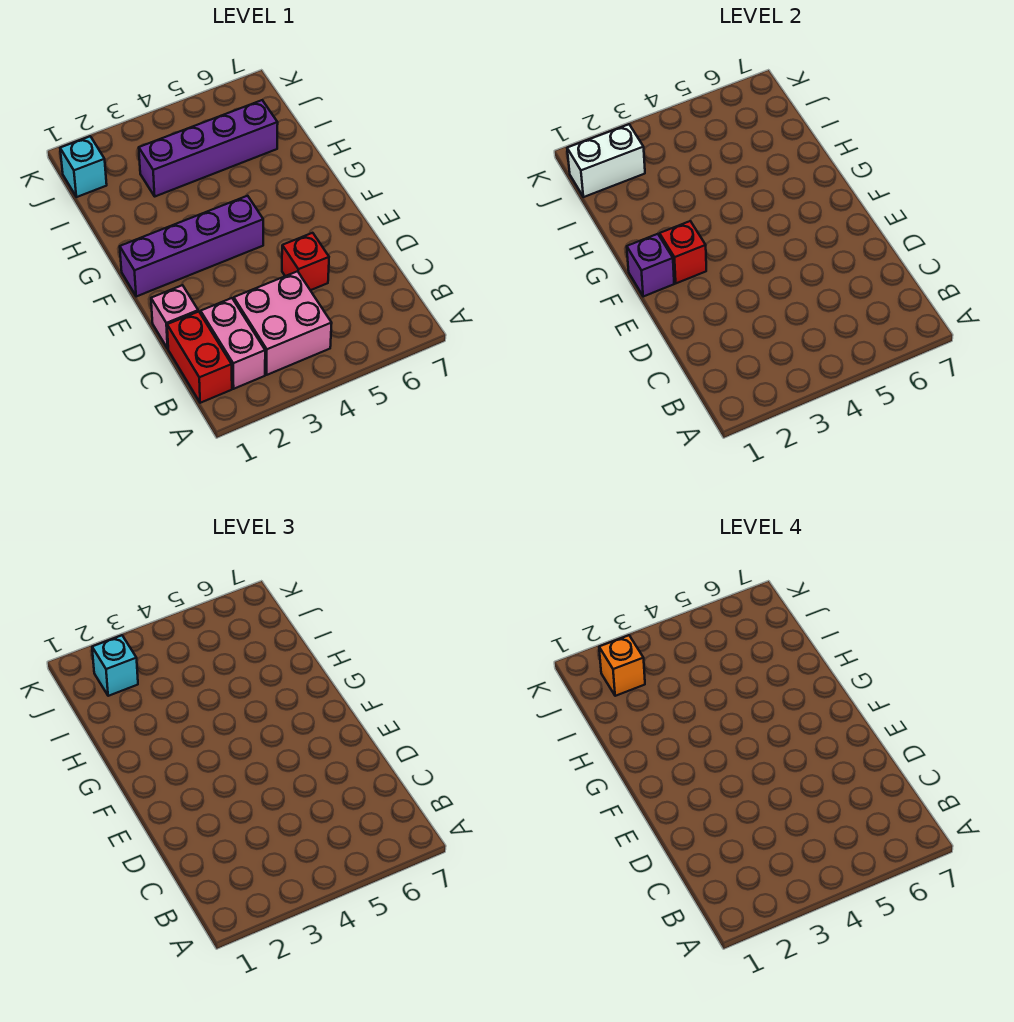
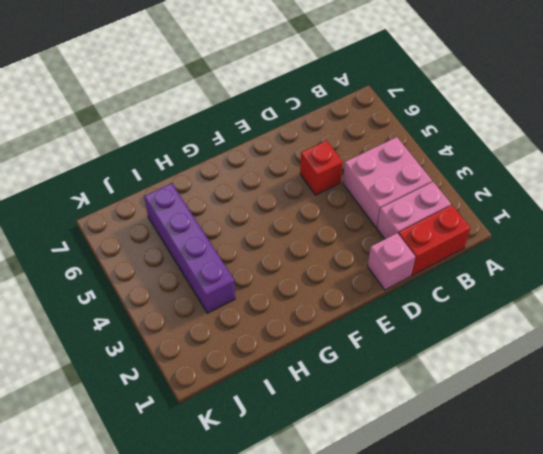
none -> purple brick F1:F4 level 1
none -> cyan brick J1 level 1
none -> purple brick F1 level 2

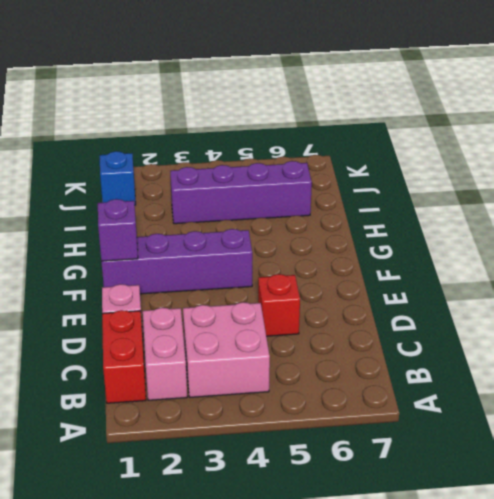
blue brick J1 level 1 -> cyan brick J1 level 1
none -> red brick F2 level 2
none -> white brick J1:J2 level 2
none -> cyan brick J2 level 3

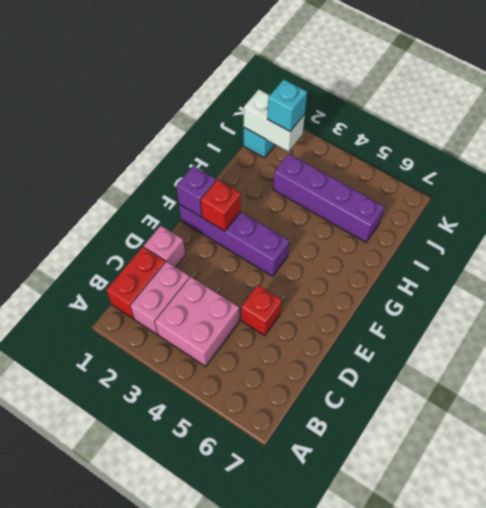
none -> orange brick J2 level 4

